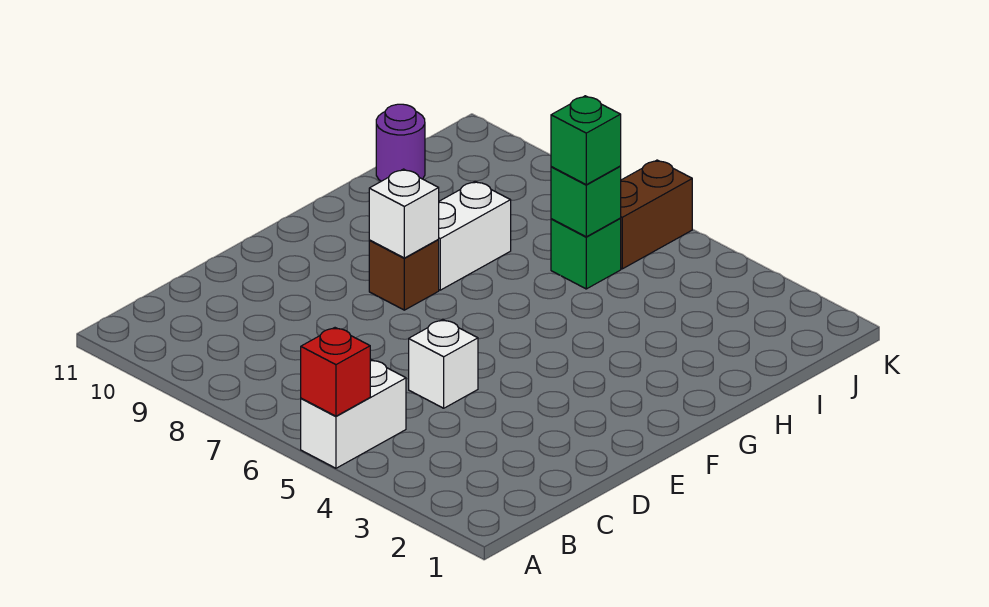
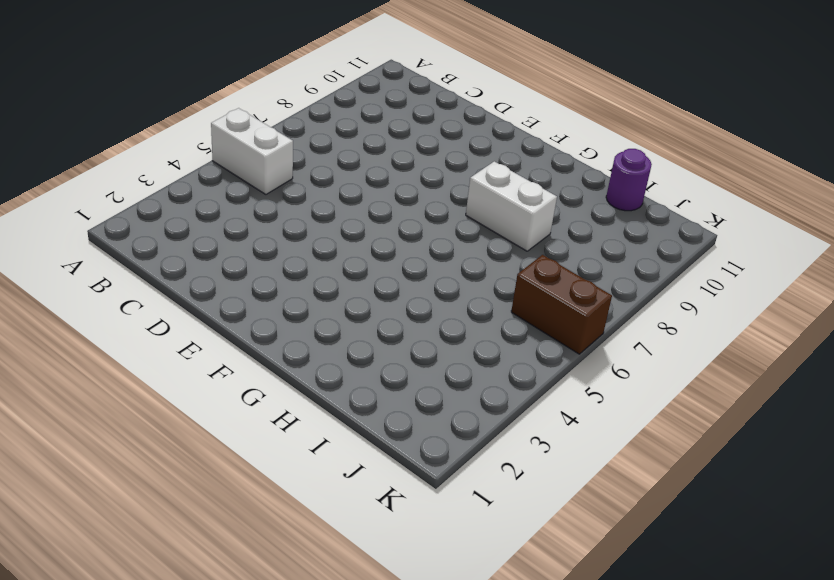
none -> white brick D5 level 1
none -> brown brick F8 level 1

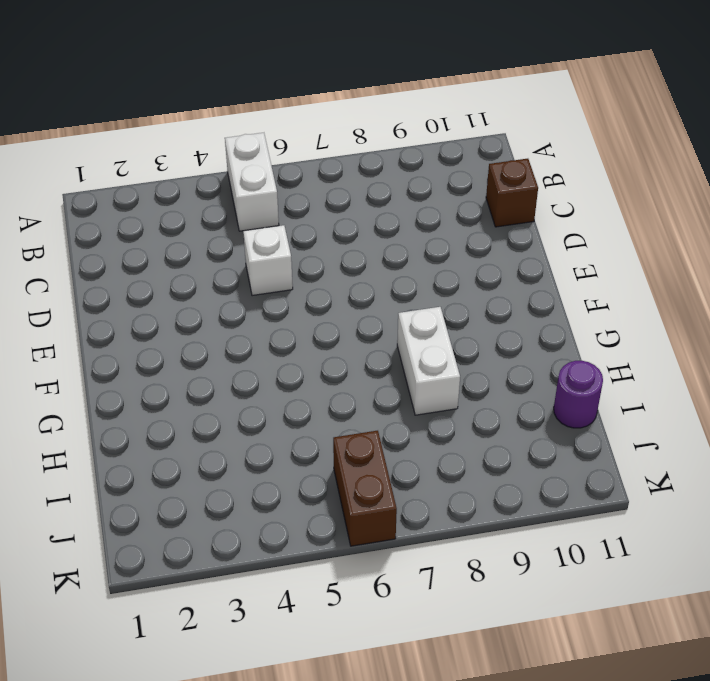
brown brick C11 level 1 -> brown brick F8 level 1
none -> green brick I6 level 1
none -> red brick A5 level 2

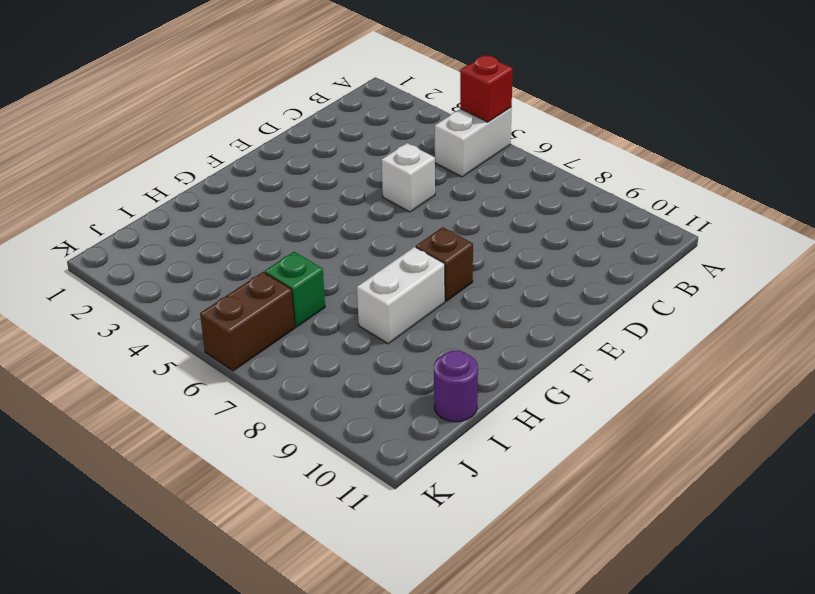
none -> white brick F8 level 2
none -> green brick I6 level 2

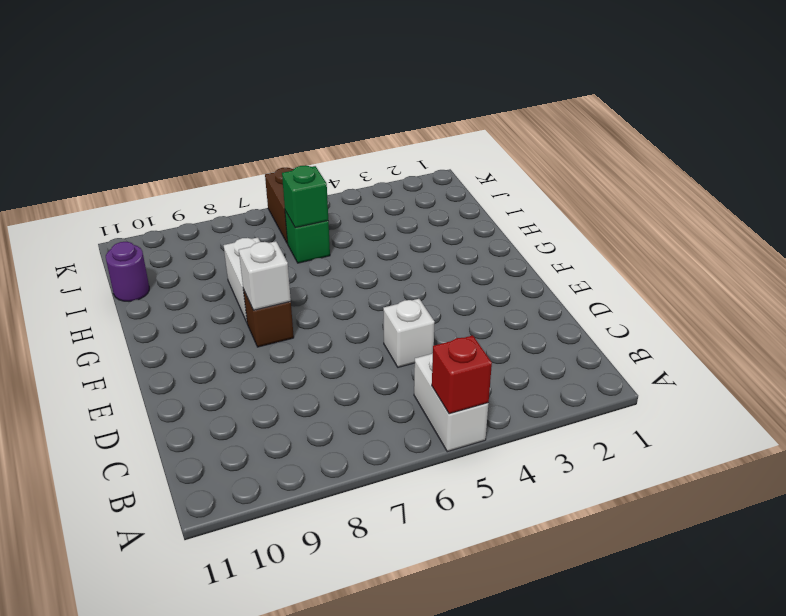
none -> green brick I6 level 3

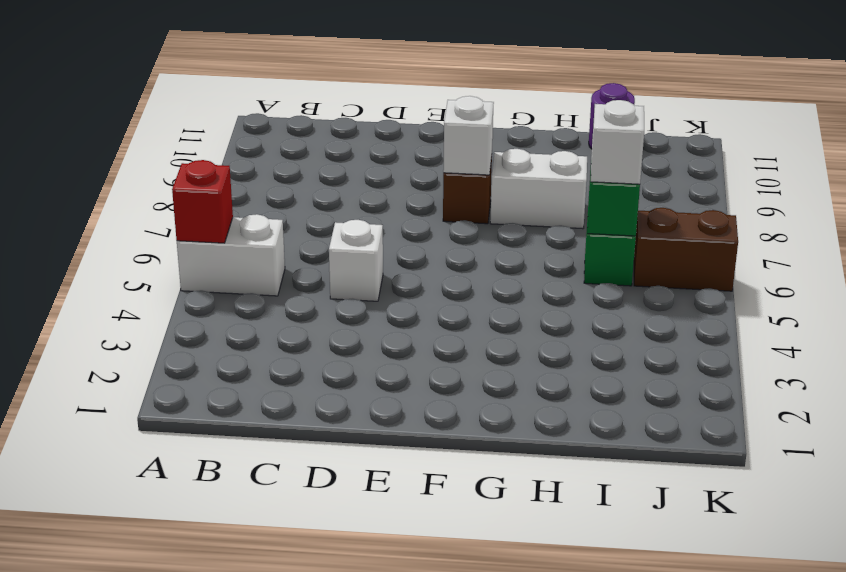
white brick I6 level 3 -> green brick I6 level 3

